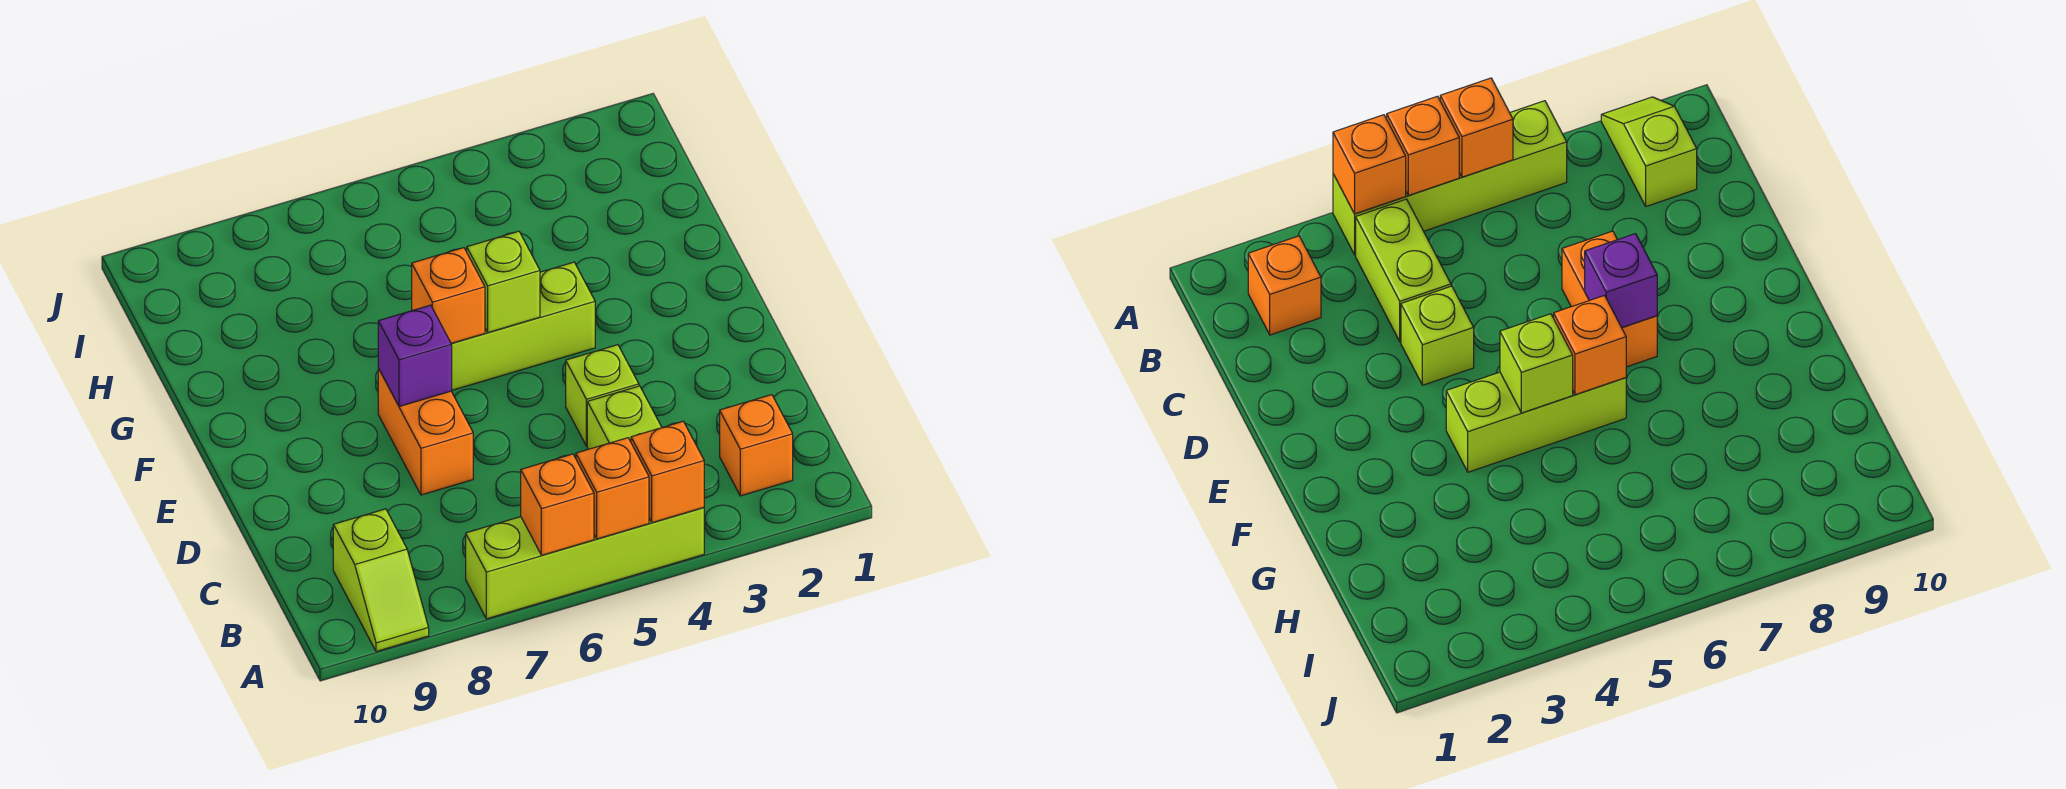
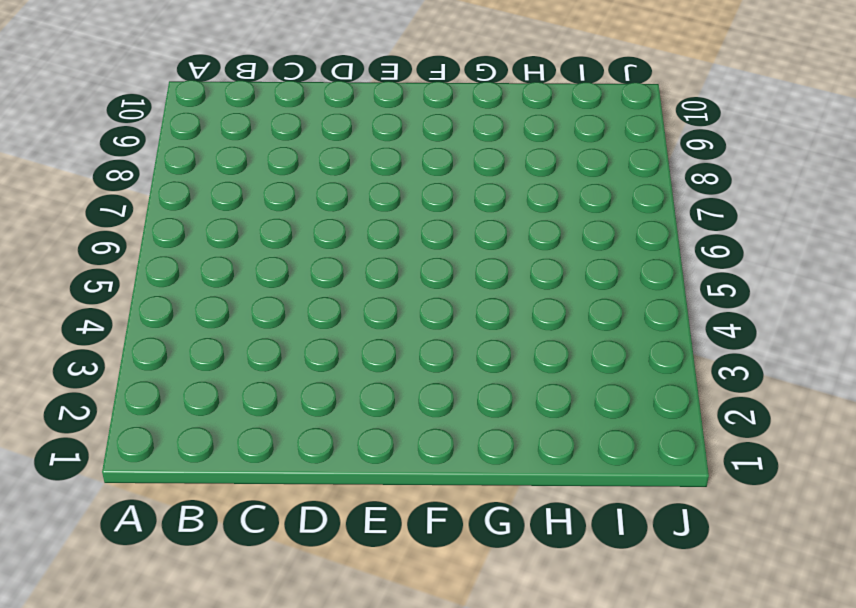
none -> lime brick A4:A7 level 1
none -> lime slope A9:B9 level 1 top B
none -> orange brick B2 level 1

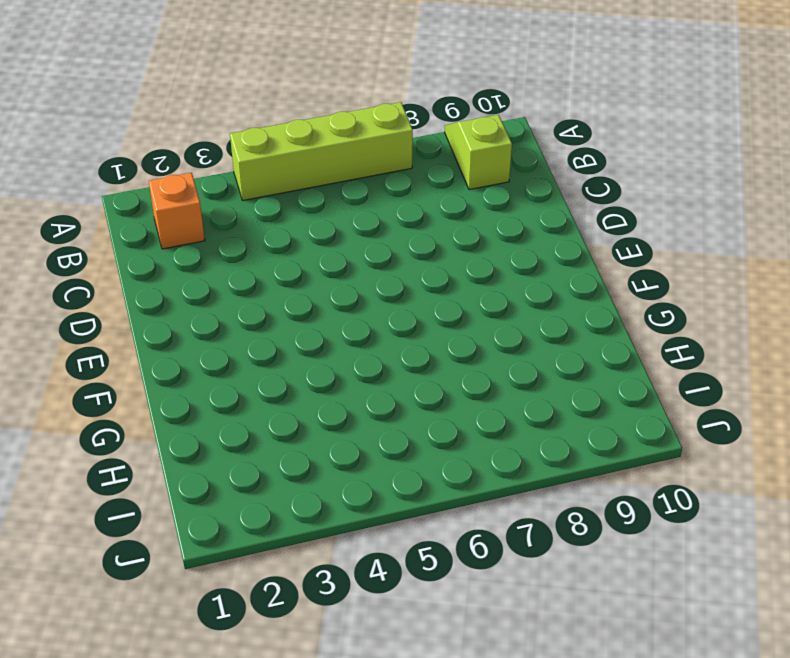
none -> lime brick B4:C4 level 1
none -> lime brick D4 level 1
none -> orange brick D7:E7 level 1

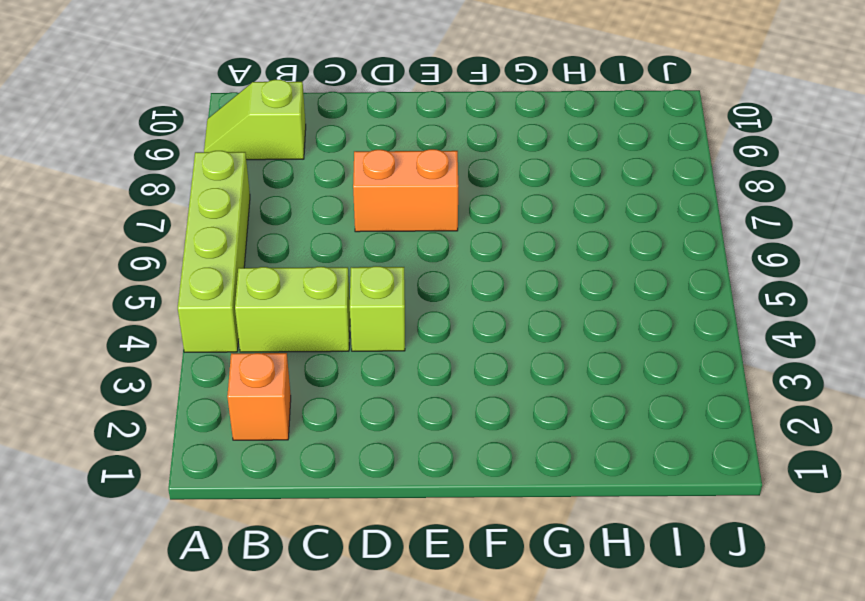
none -> lime brick F4:F6 level 1
none -> orange brick A4 level 2
none -> orange brick A5 level 2

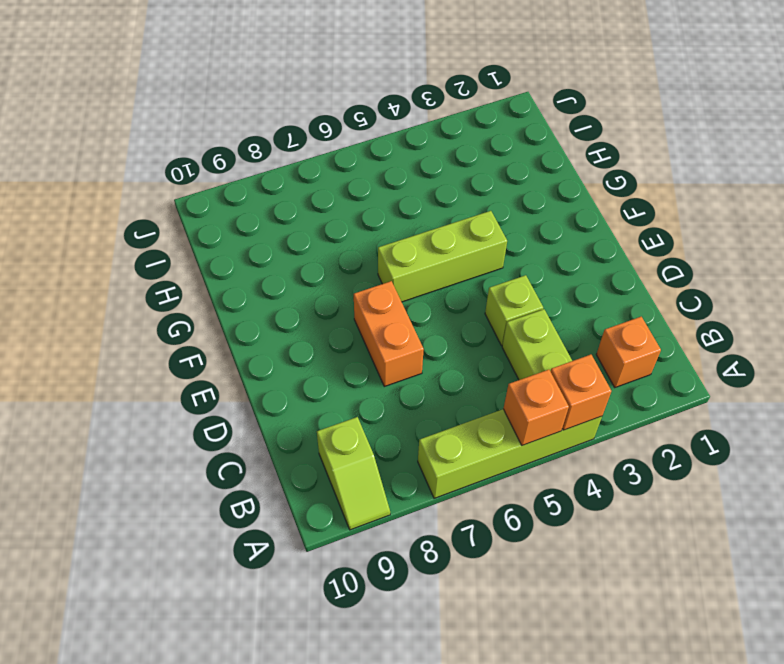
none -> orange brick A6 level 2
none -> purple brick E7 level 2
none -> lime brick F5 level 2

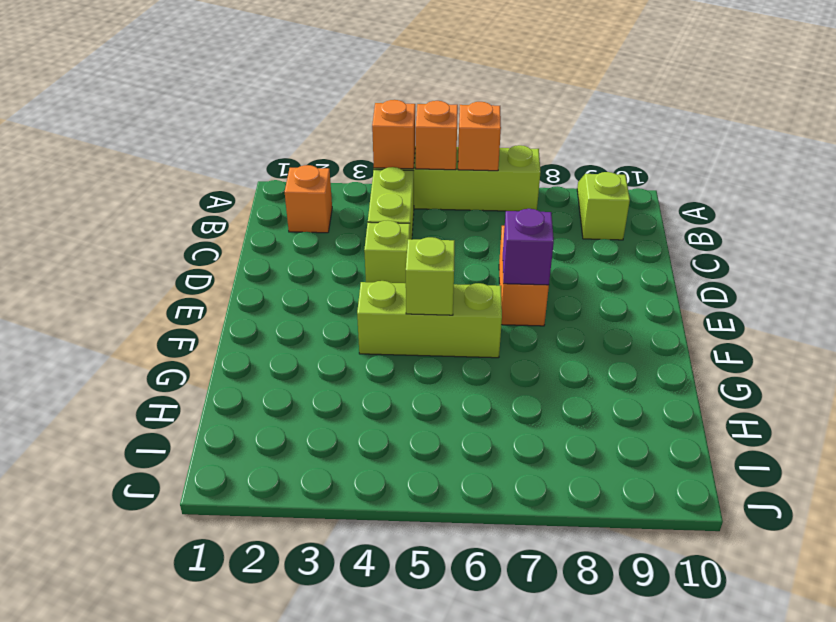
none -> orange brick F6 level 2

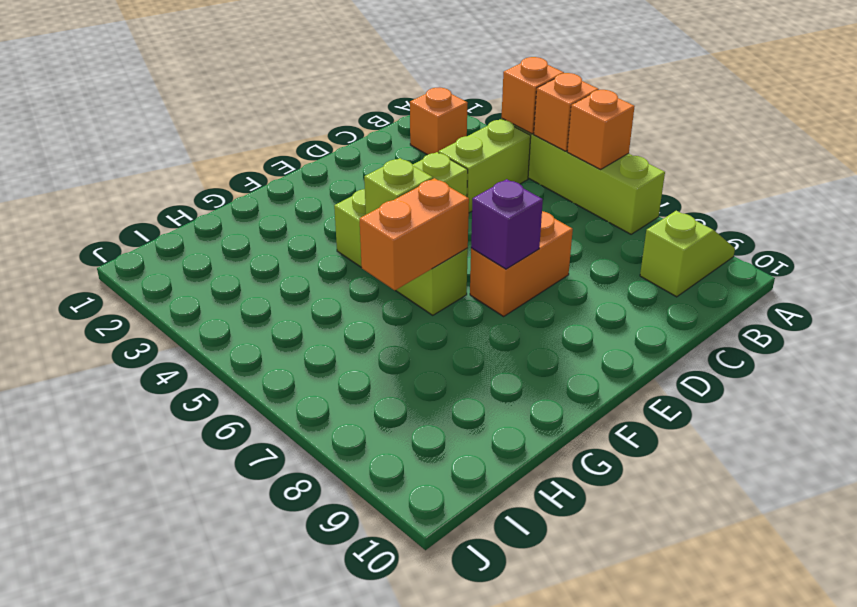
orange brick F6:G6 level 2 -> orange brick F6 level 2

